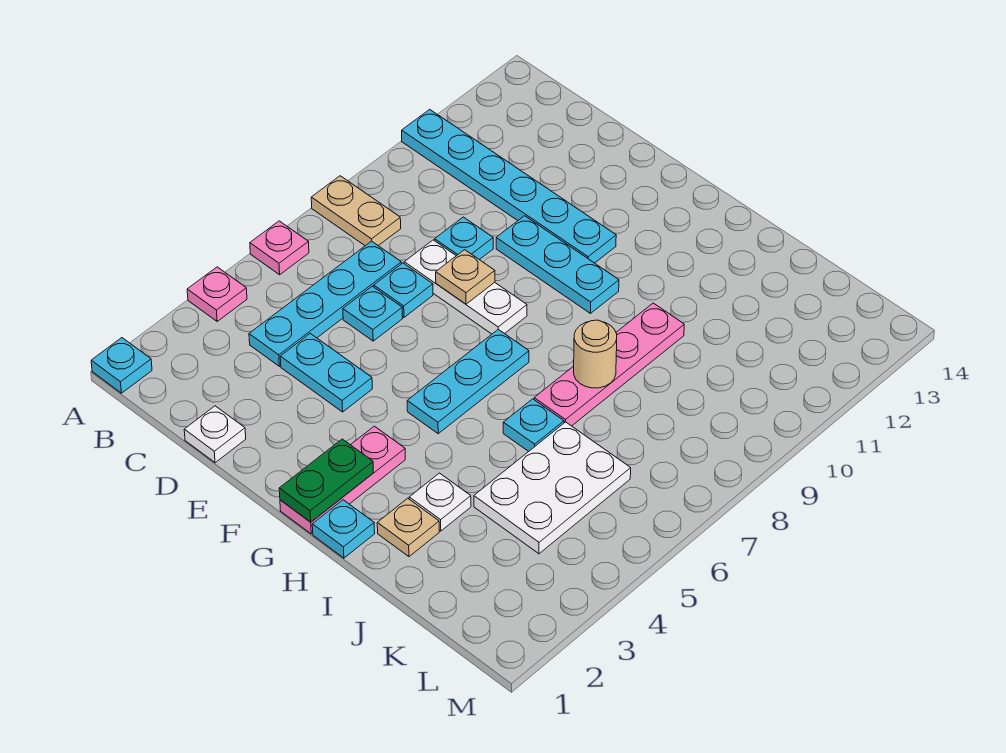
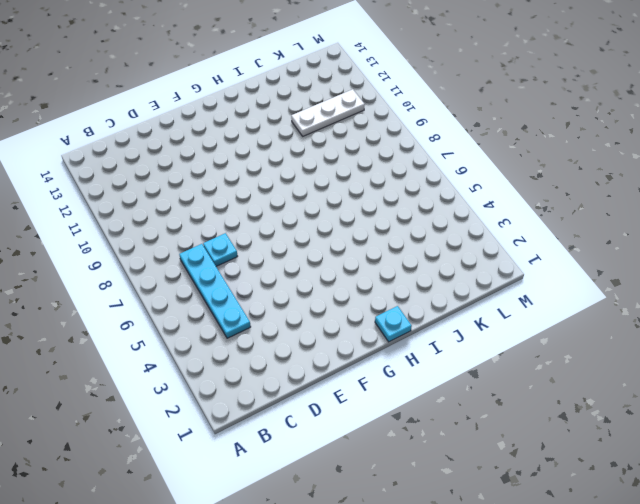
white plate J11:L11 level 1 -> white plate D8:F8 level 1
none -> cyan plate A1 level 1
none -> pink plate A4 level 1
none -> pink plate A6 level 1

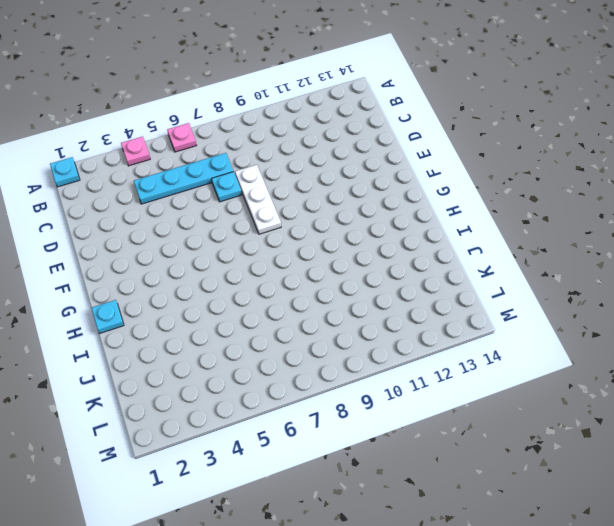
none -> tan plate A8:B8 level 1
none -> cyan plate A11:F11 level 1
none -> white plate D1 level 1

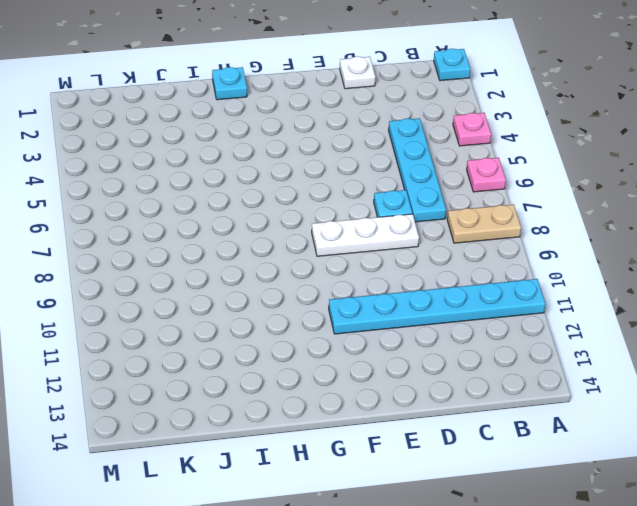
none -> cyan plate D4:E4 level 1
none -> cyan plate D6 level 1
none -> cyan plate D9 level 1

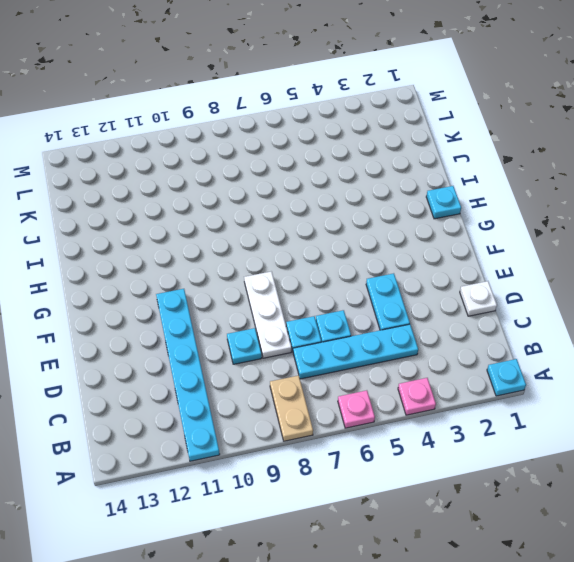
none -> cyan plate E10:G10 level 1
none -> pink plate G1:G3 level 1
none -> cyan plate G5:G7 level 1

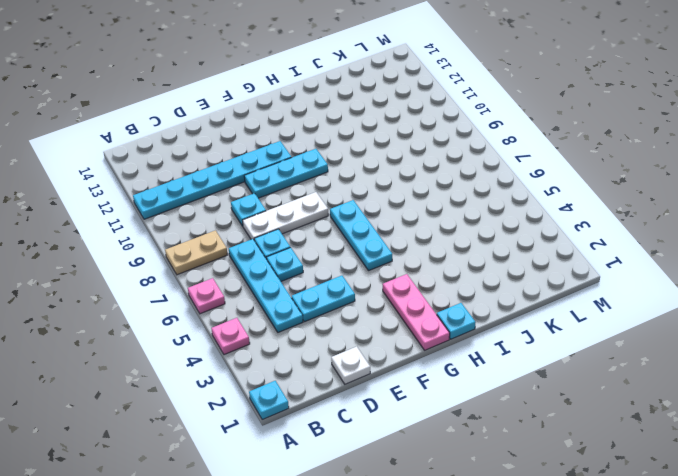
none -> tan plate I2 level 1
none -> white plate I3 level 1
none -> cyan plate I6 level 1

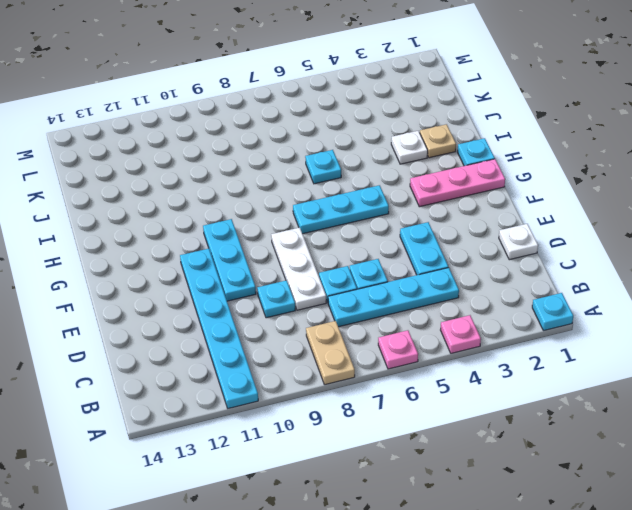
none -> pink plate I7:I10 level 1
none -> white plate J4:K6 level 1
none -> tan plate E8 level 2

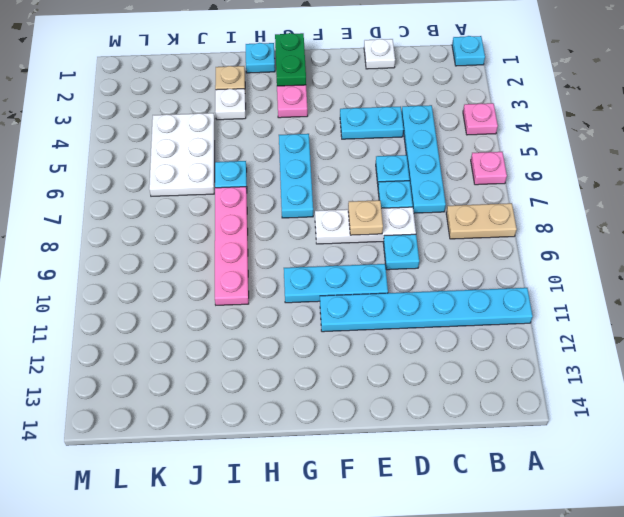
none -> tan round brick I8 level 2

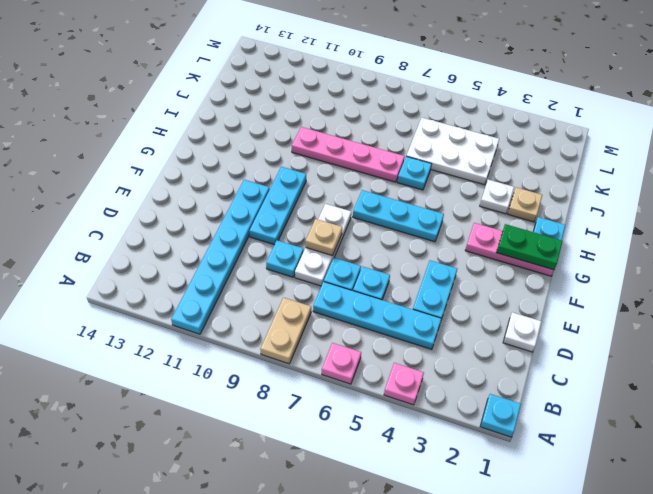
none -> tan round brick I8 level 2

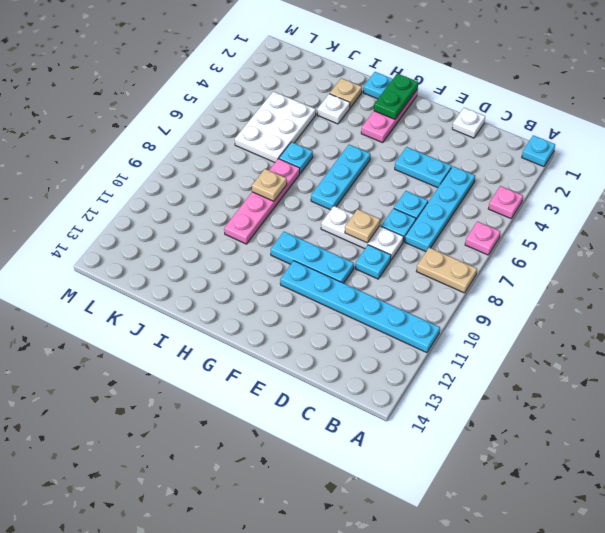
tan plate I8 level 2 -> tan round brick I8 level 2

